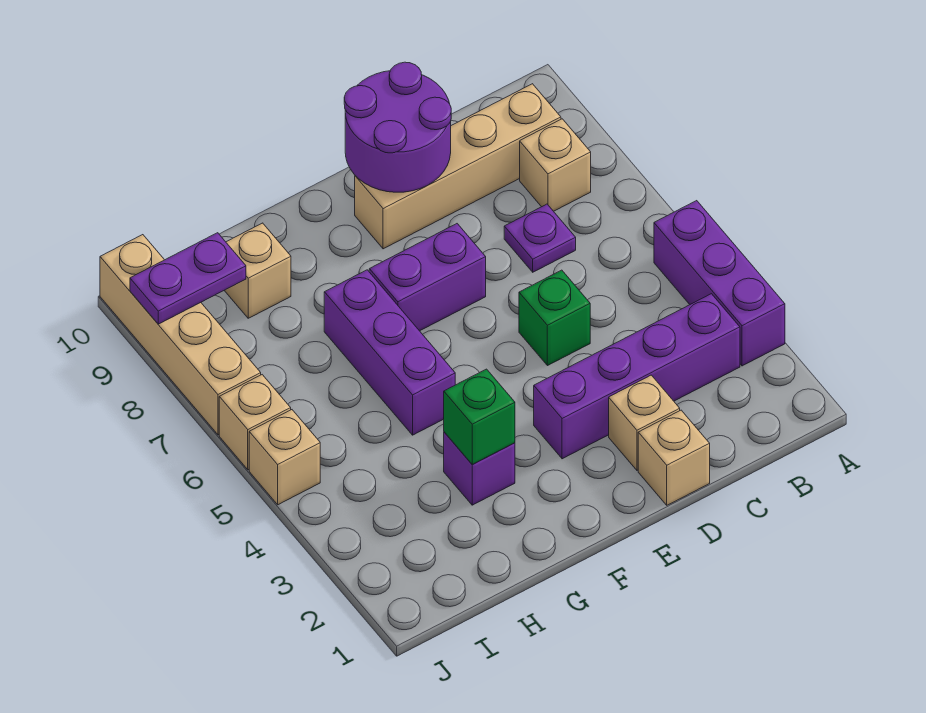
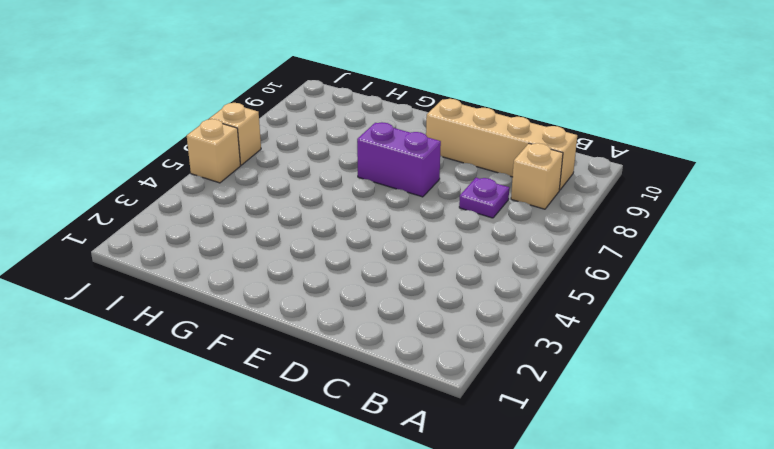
none -> purple brick A3:A5 level 1
none -> purple brick B3:E3 level 1
none -> tan brick D1 level 1

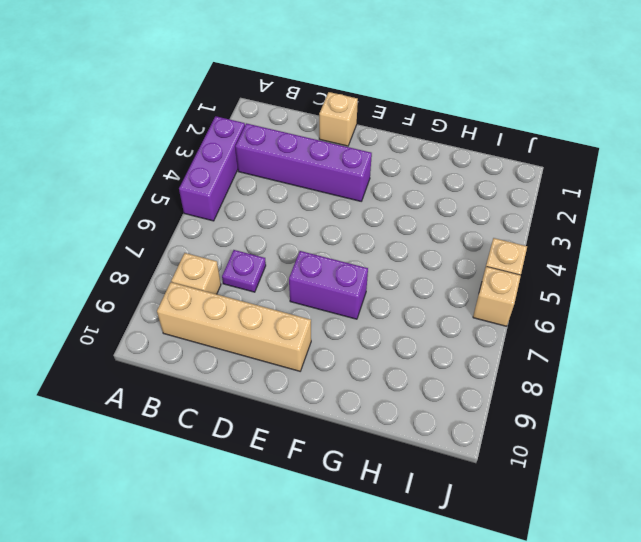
none -> tan brick D2 level 1
none -> green brick D5 level 1
none -> purple brick G3 level 1

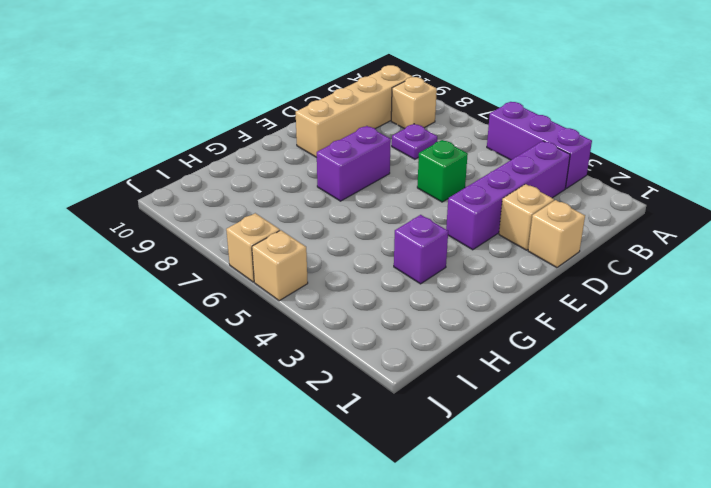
none -> purple brick G5:G7 level 1
none -> tan brick H9 level 1
none -> tan brick J7:J10 level 1

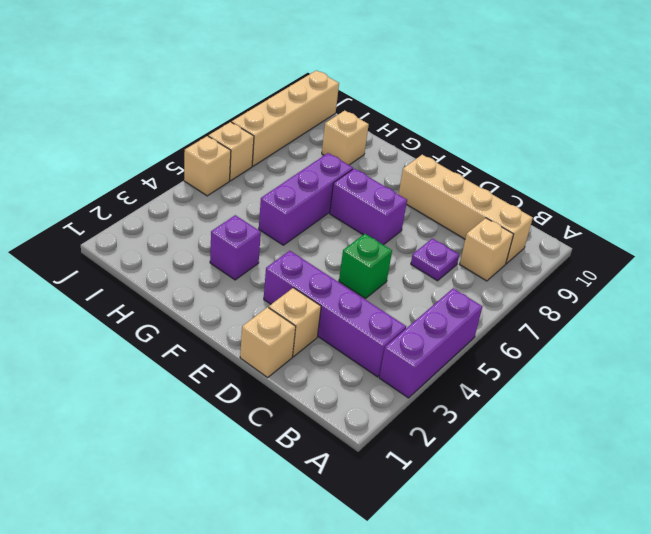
none -> purple round brick D9:E10 level 2
none -> green brick G3 level 2
none -> purple plate I9:J9 level 2

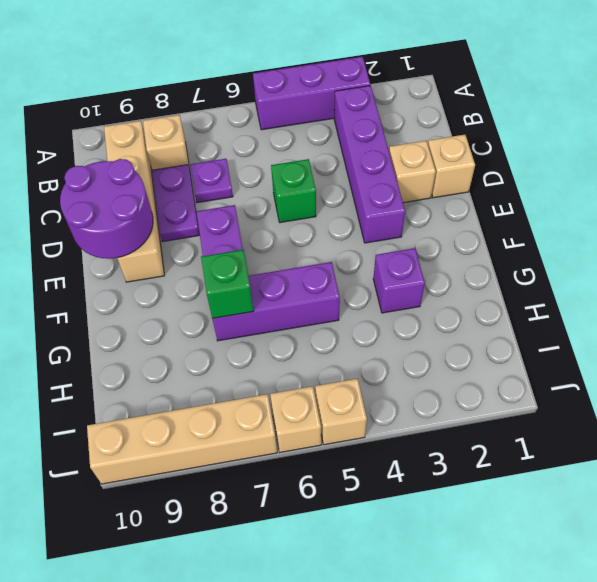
purple plate C8:D8 level 1 -> purple plate I9:J9 level 2
green brick G7 level 2 -> green brick G3 level 2
none -> tan brick H9 level 1

